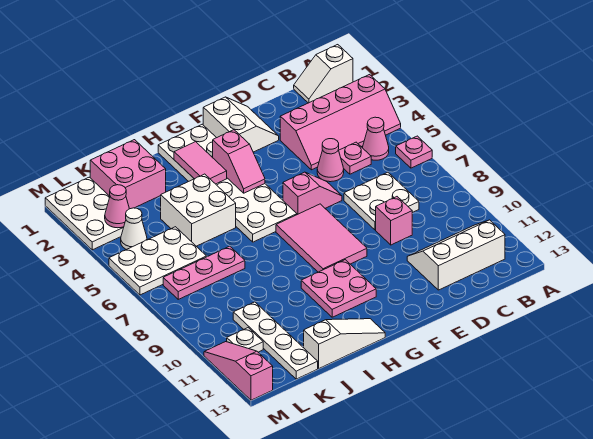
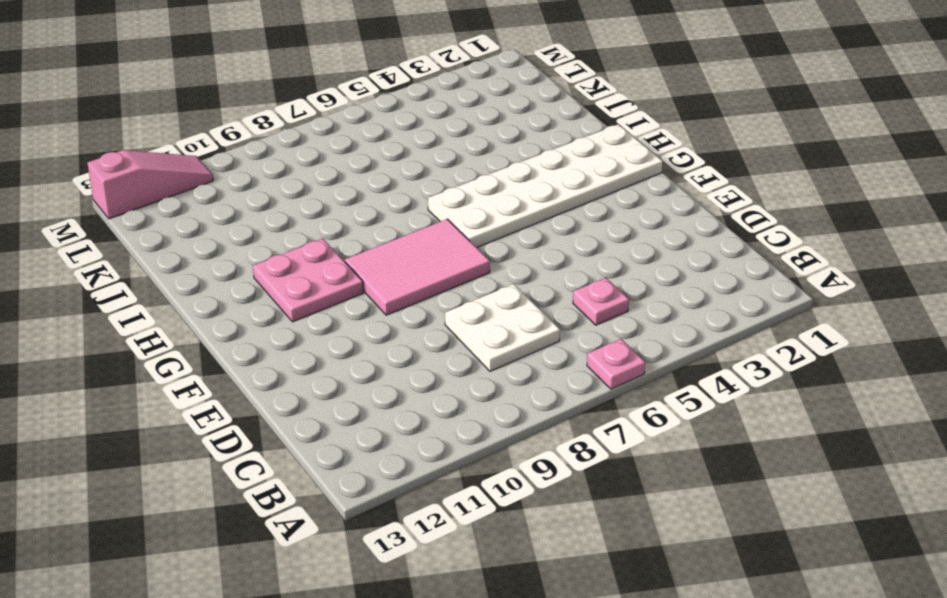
none -> white slope A1:B1 level 1 top A
none -> pink slope A3:D4 level 1 top 3
none -> pink cone B5 level 1

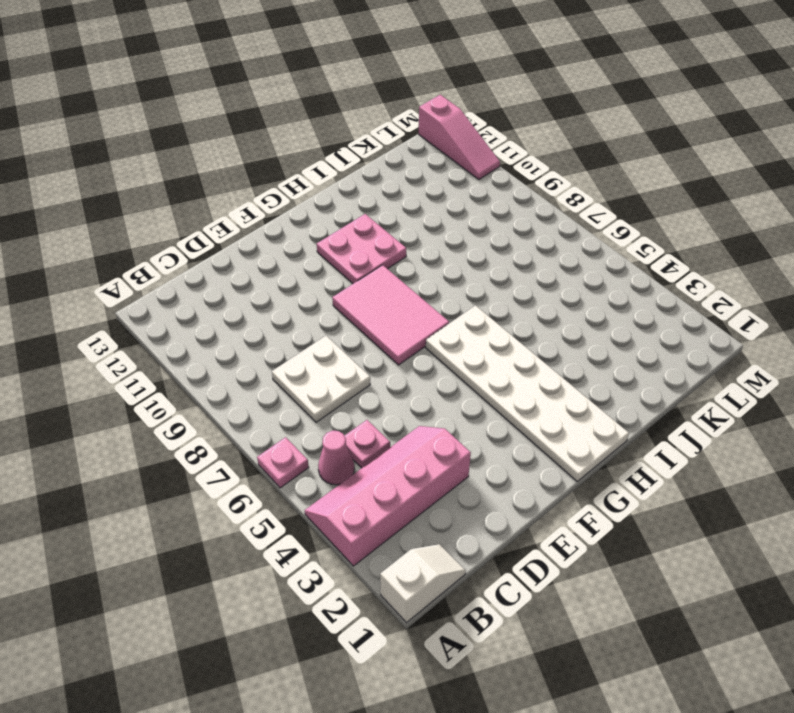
none -> white slope B11:D12 level 1 top 12
none -> pink cone D5 level 1
none -> pink brick D9 level 1

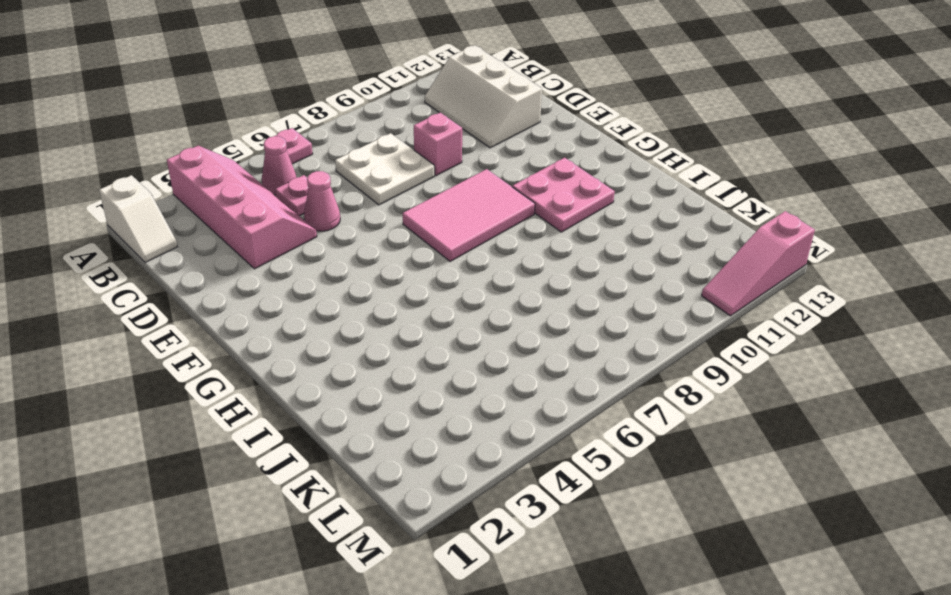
none -> white slope E1:F2 level 1 top F
none -> pink slope E6:F6 level 1 top F
none -> white plate G1:H6 level 1

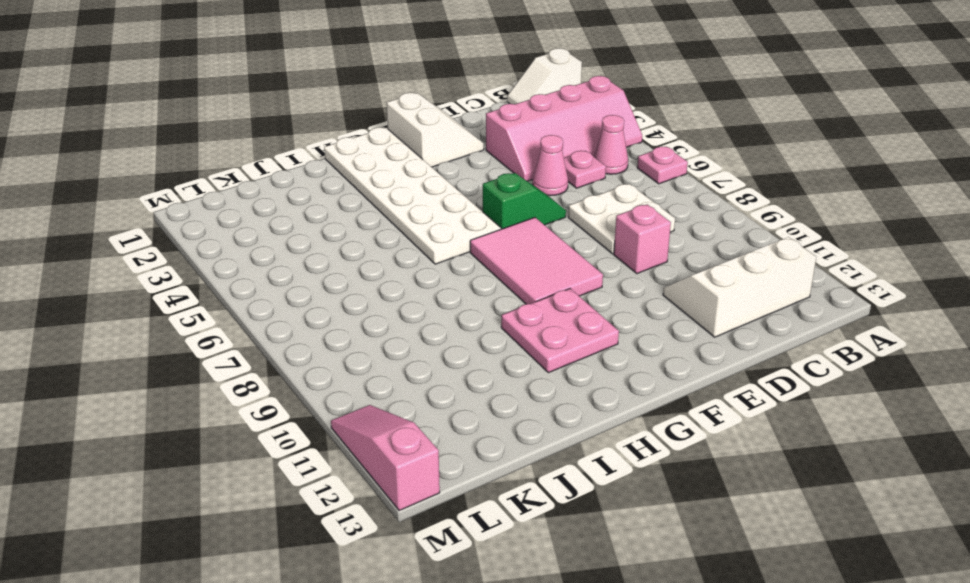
green slope E6:F6 level 1 top F -> pink slope E6:F6 level 1 top F
none -> white slope H13:J13 level 1 top J
none -> white brick I4:J5 level 1
none -> pink brick J1:K2 level 1

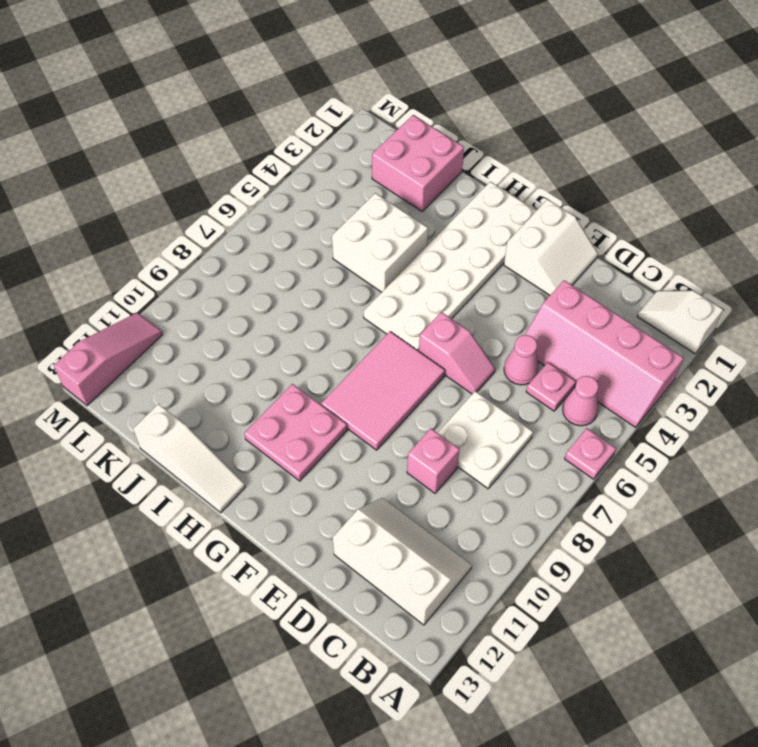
none -> pink plate J7:L7 level 1
none -> white plate K5:M6 level 1
none -> white plate K10:K13 level 1

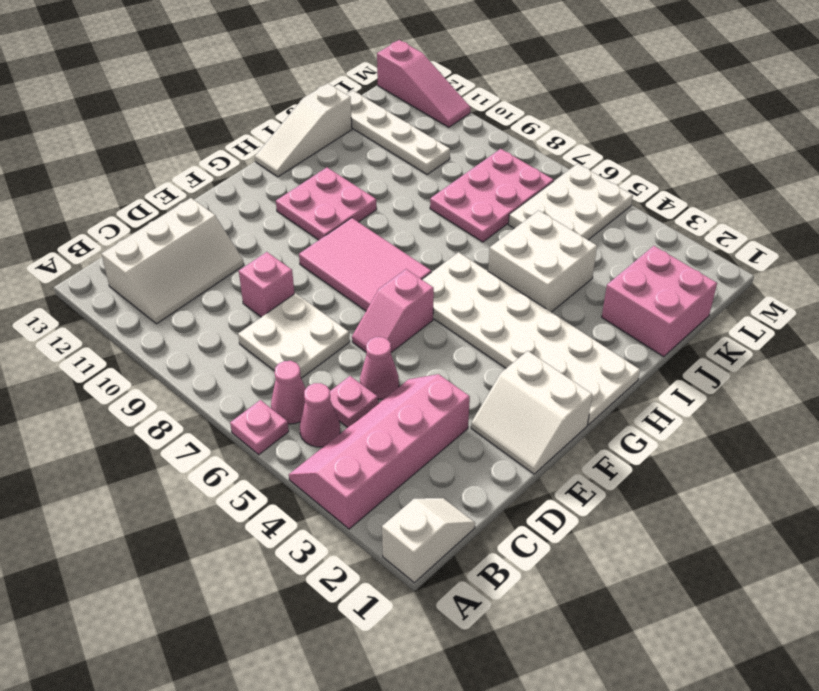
pink cone B6 level 1 -> pink cone L3 level 2
pink plate J7:L8 level 1 -> pink plate J7:L7 level 1
none -> white plate L1:M3 level 1
none -> white cone L4 level 1
none -> white plate L11 level 1

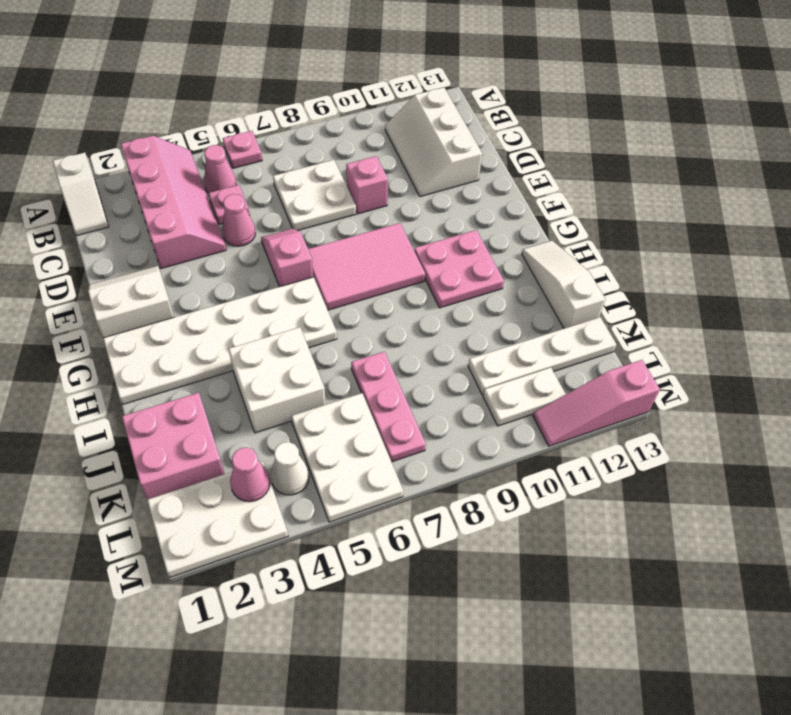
white plate L10:L11 level 1 -> white plate L11 level 1
none -> pink slope G3:G4 level 2 top 3
none -> pink tile H2:H3 level 2

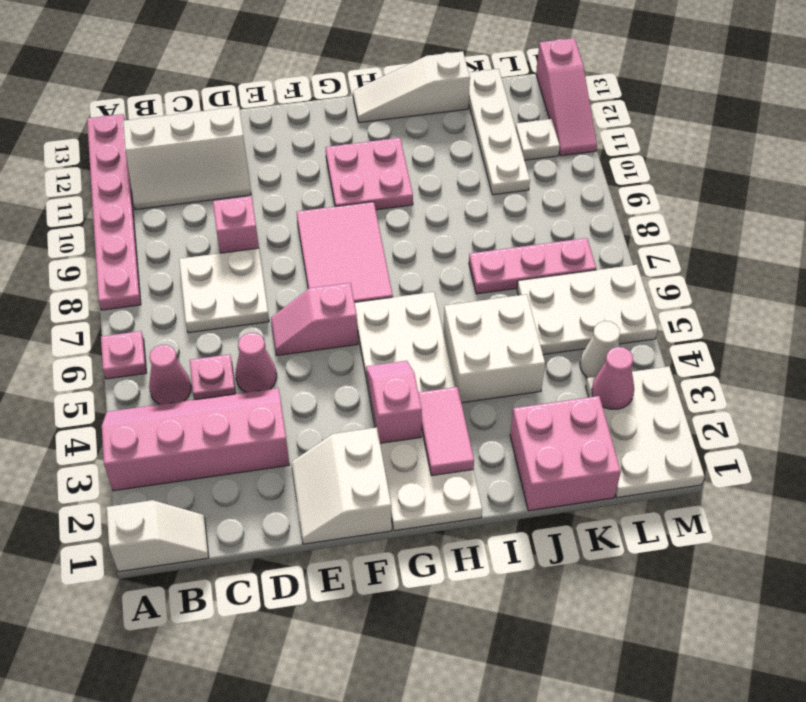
pink plate A8:A13 level 1 -> none

